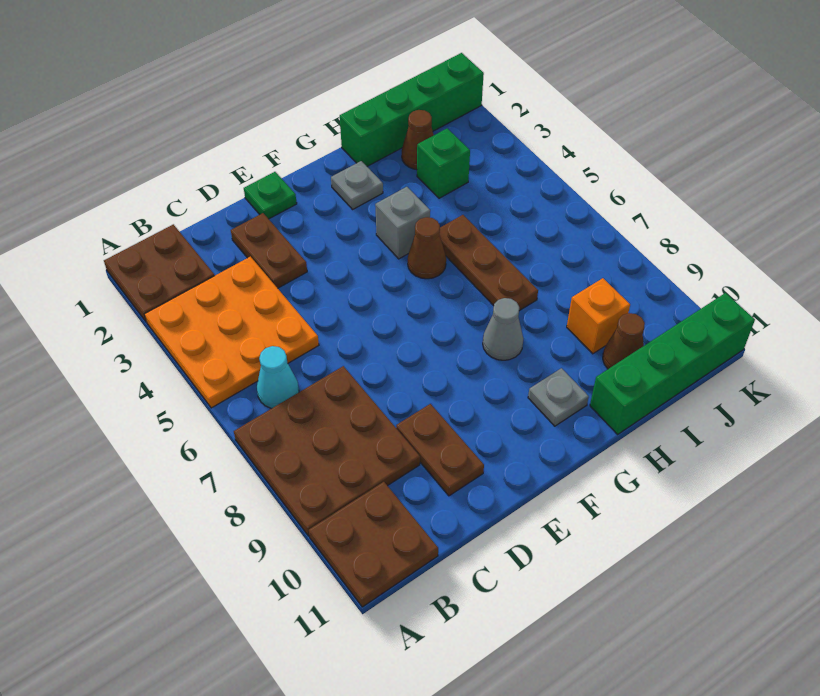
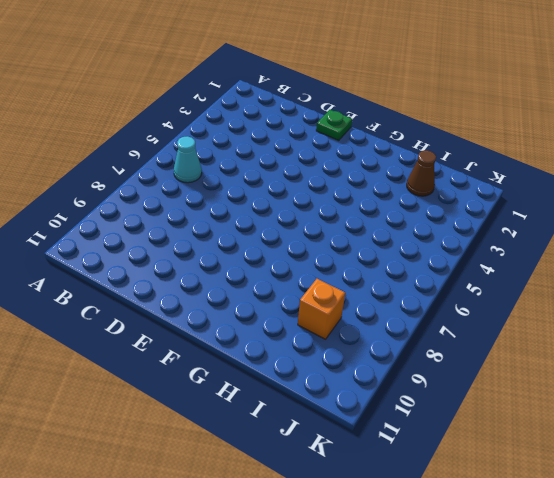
none -> brown plate A1:B2 level 1
none -> orange plate A3:C5 level 1
none -> brown plate A7:C9 level 1

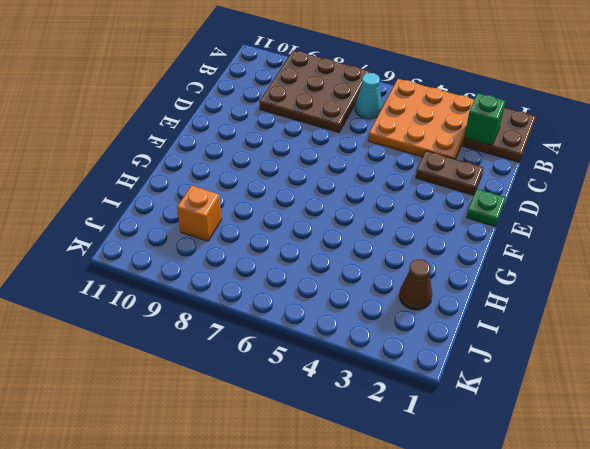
green brick B2 level 2 -> green brick I3 level 1
none -> brown plate A10:B11 level 1
none -> brown plate D9:D10 level 1
none -> grey plate G2 level 1

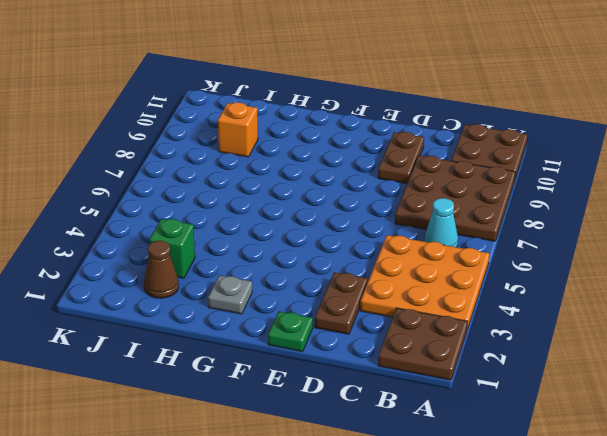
none -> grey brick G4 level 1
none -> brown cone G5 level 1
none -> grey cone G8 level 1

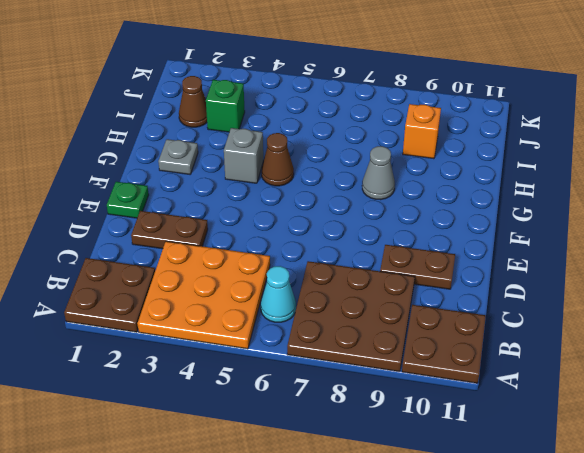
none -> grey plate G10 level 1
none -> green brick H1:K1 level 1
none -> brown plate H5:H7 level 1

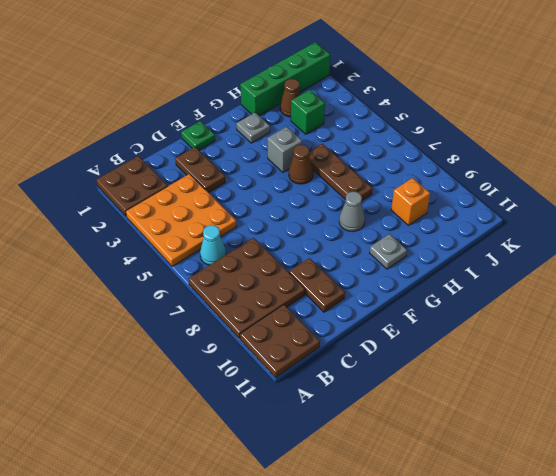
none -> green brick H11:K11 level 1
none -> brown cone I10 level 1

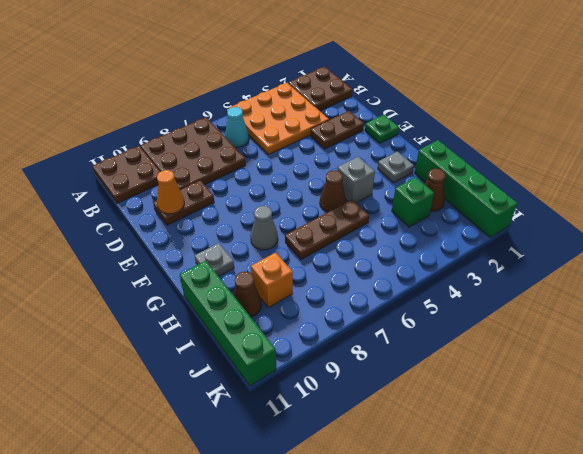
orange cone D10 level 2 -> none

